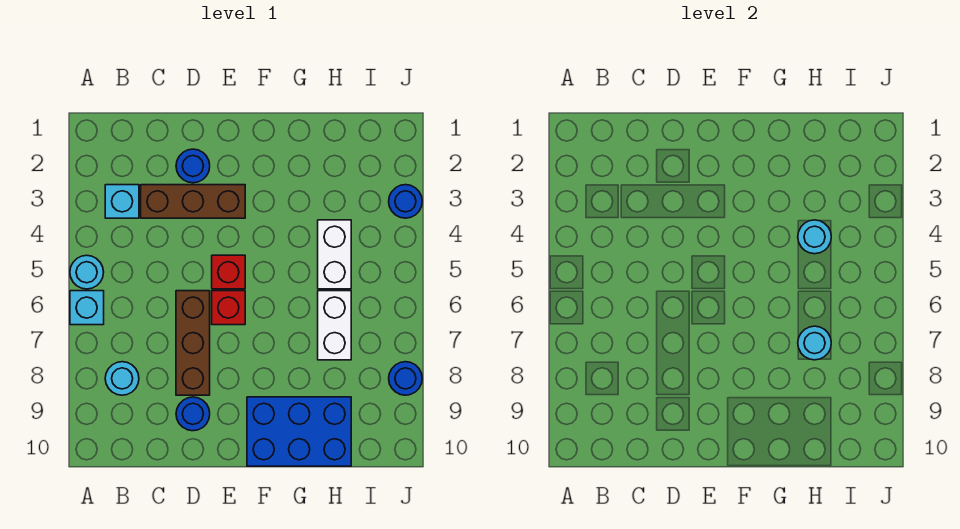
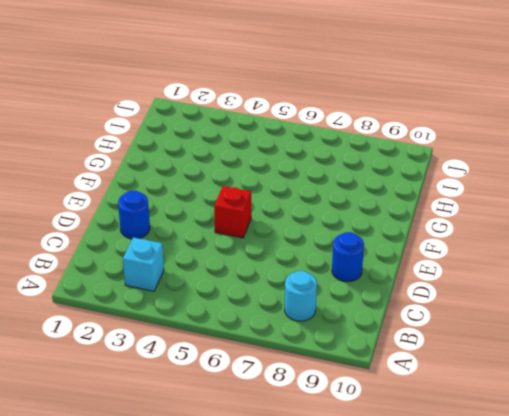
none -> cyan round brick A5 level 1
none -> cyan brick A6 level 1
none -> brown brick C3:E3 level 1

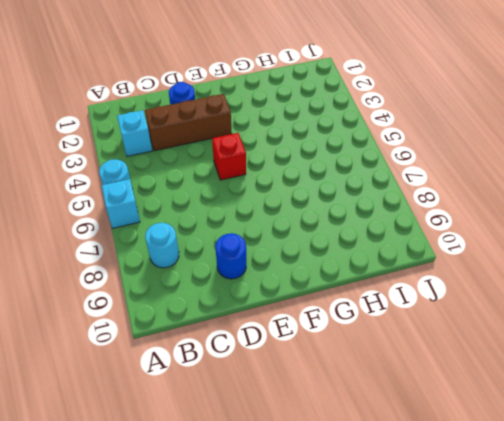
none -> brown brick D6:D8 level 1
none -> red brick E6 level 1
none -> blue brick F9:H10 level 1

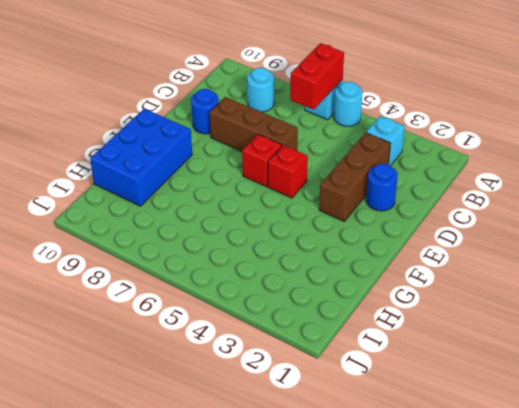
red brick A6:B6 level 2 -> none
none -> white brick H4:H5 level 1
none -> white brick H6:H7 level 1
none -> blue round brick J3 level 1

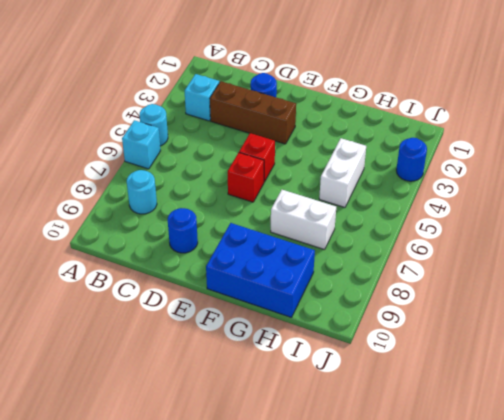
white brick G7:H7 level 1 -> white brick H6:H7 level 1
none -> brown brick D6:D8 level 1
none -> blue round brick J8 level 1
none -> cyan round brick H4 level 2

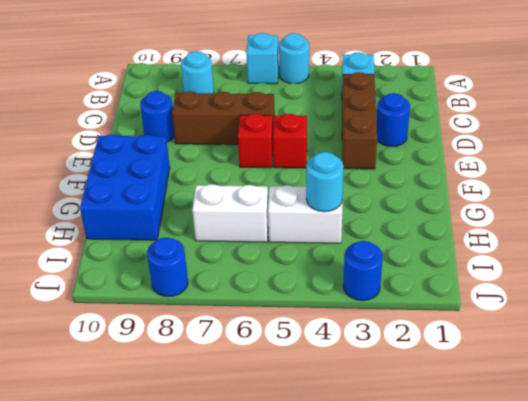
none -> cyan round brick H7 level 2

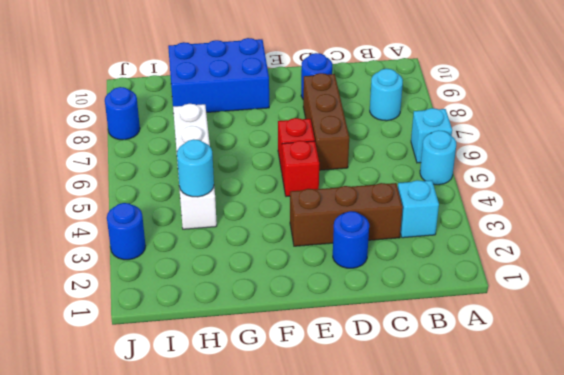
none -> cyan round brick H7 level 2

